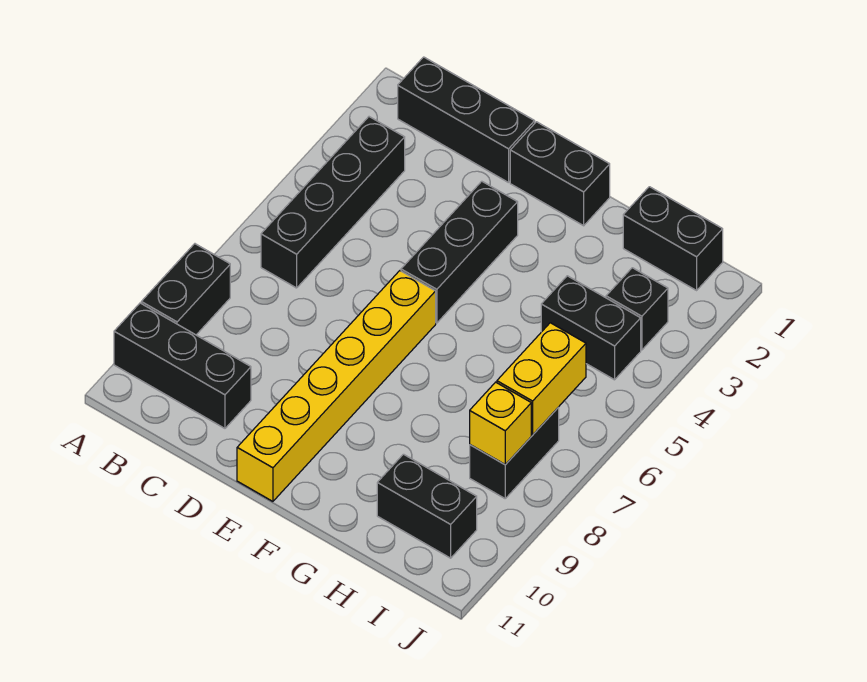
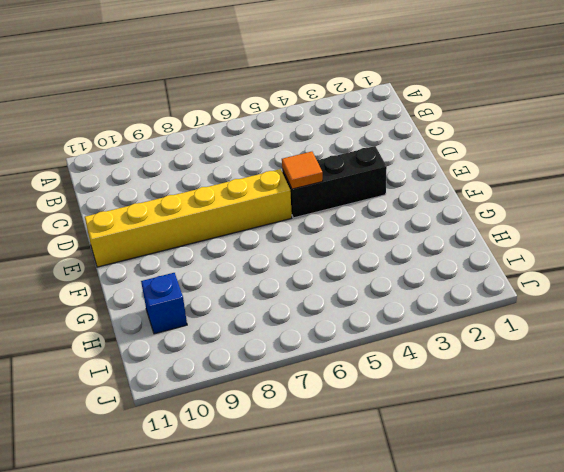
orange tile E5 level 2 -> none
blue brick H10 level 1 -> black brick H10:I10 level 1
none -> black brick A8:A9 level 1
none -> black brick A10:C10 level 1
none -> black brick B1:D1 level 1

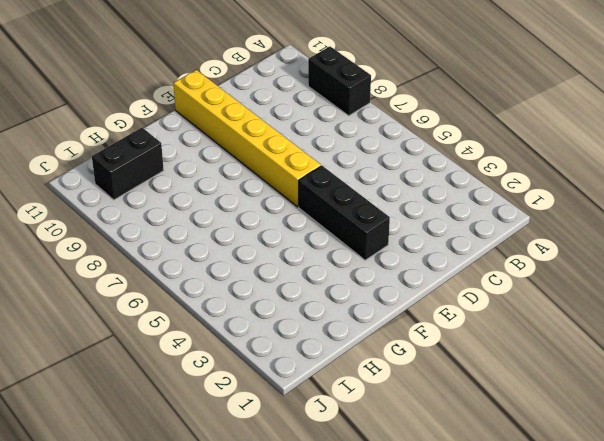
none -> black brick A10:C10 level 1
none -> black brick B1:D1 level 1
none -> black brick B3:B6 level 1

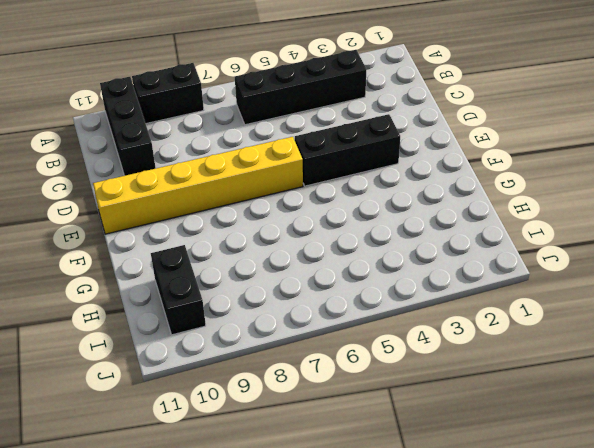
none -> black brick B1:D1 level 1
none -> black brick E1:F1 level 1
none -> black brick H1:I1 level 1

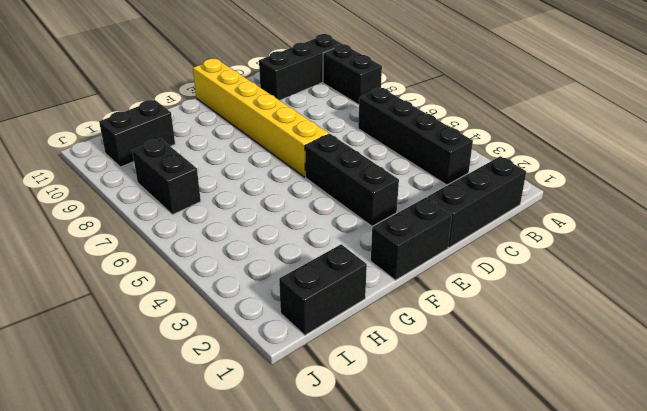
none -> black brick H4:I4 level 1
none -> black brick I3 level 1
none -> yellow brick I6:I7 level 2

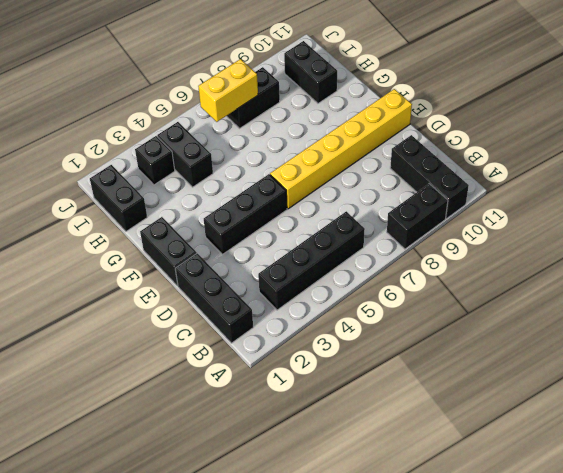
none -> yellow brick I8 level 2

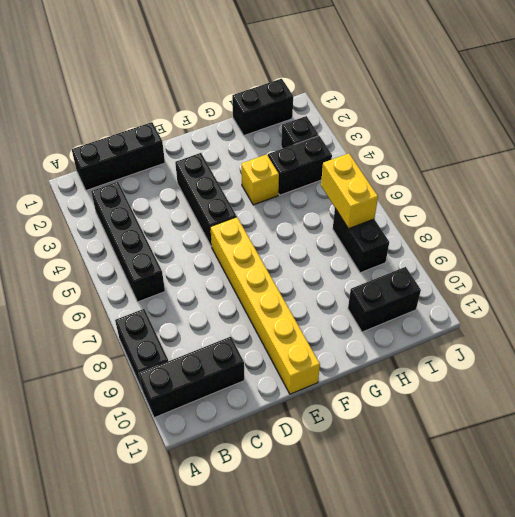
yellow brick G4 level 1 -> yellow brick I8 level 2
none -> black brick E1:F1 level 1

